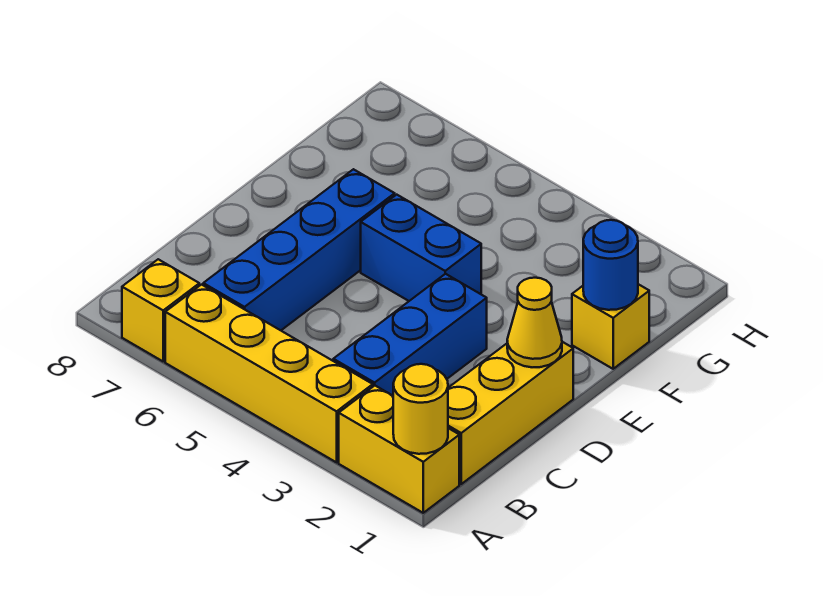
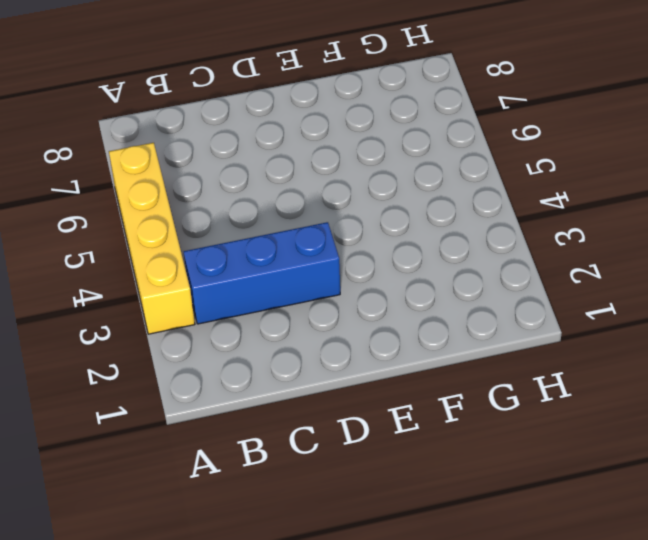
none -> yellow brick A1:A2 level 1
none -> yellow brick A7 level 1

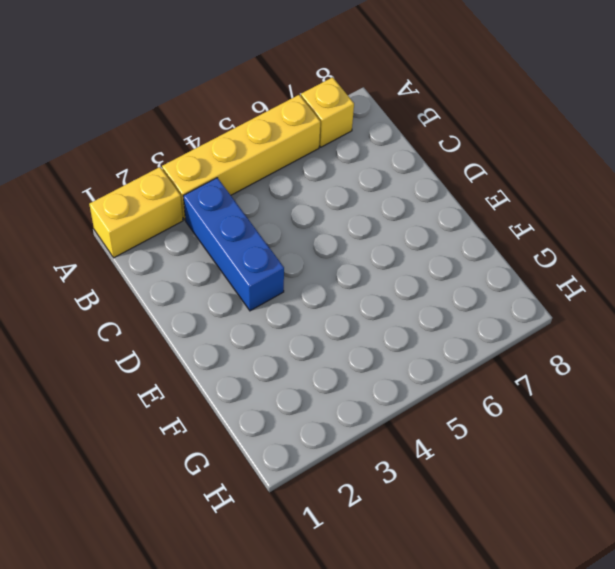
none -> yellow brick B1:D1 level 1
none -> blue brick B6:E6 level 1

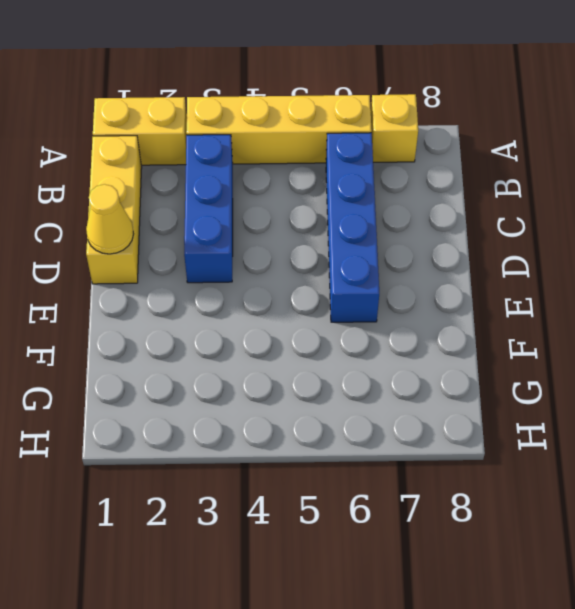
none -> blue brick E4:E5 level 1
none -> yellow brick F1 level 1

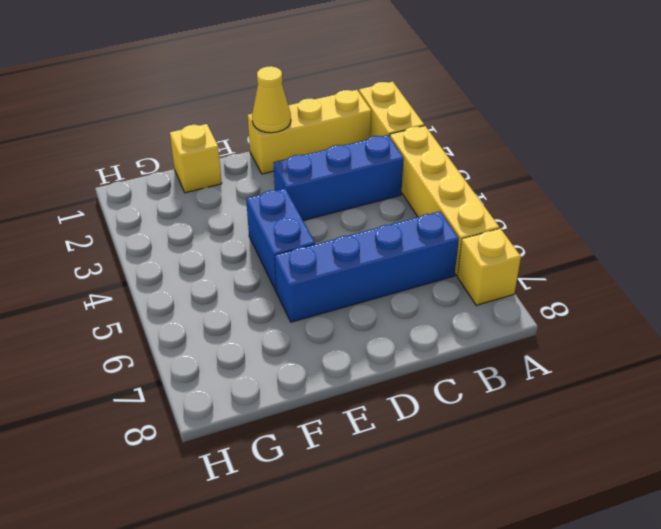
none -> yellow round brick A1 level 2
none -> blue round brick F1 level 2

